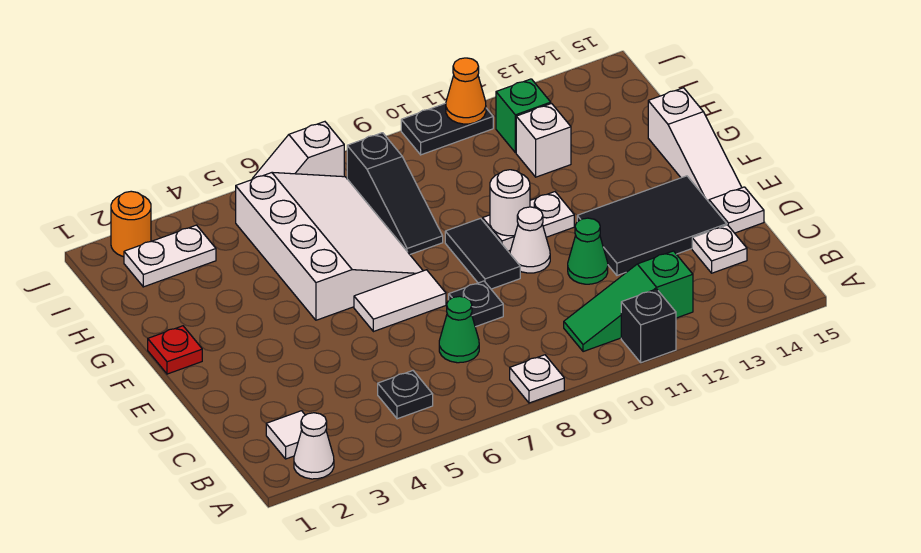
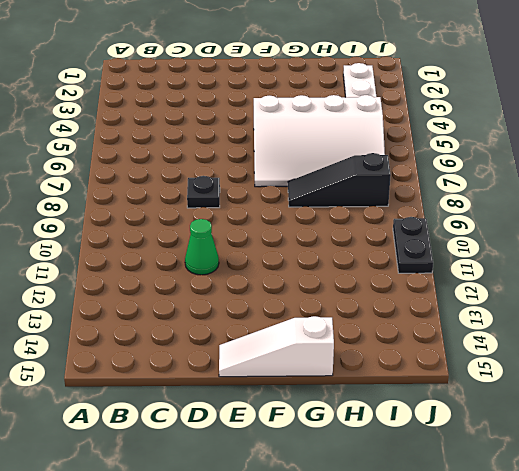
none -> white cone A2 level 1
none -> white plate A8 level 1
none -> black brick A11 level 1

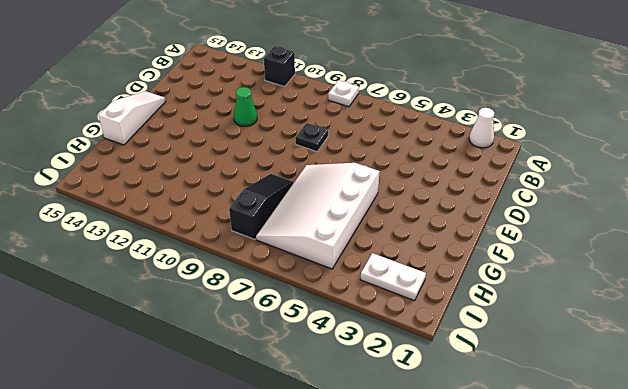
none -> white tile B2 level 1
none -> black plate B5 level 1
none -> green slope B10:B12 level 1 top 12

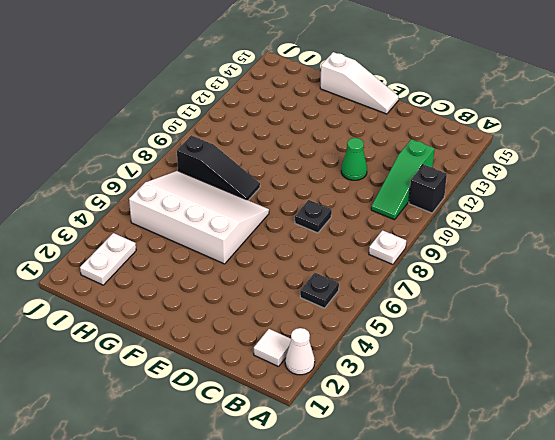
none -> green cone C7 level 1
none -> white plate C14 level 1
none -> black tile D12:E14 level 1

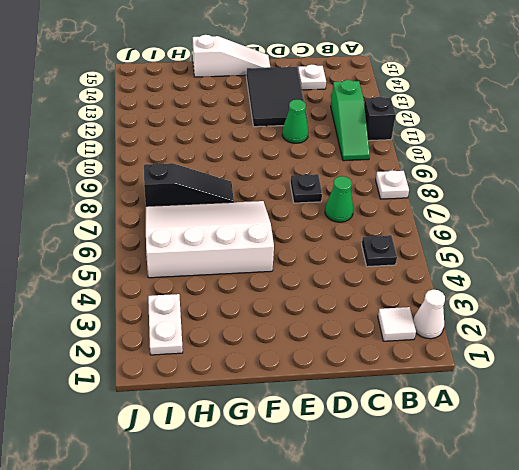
none -> white plate D15 level 1
none -> white tile E6:E7 level 1
none -> black tile E9:F9 level 1

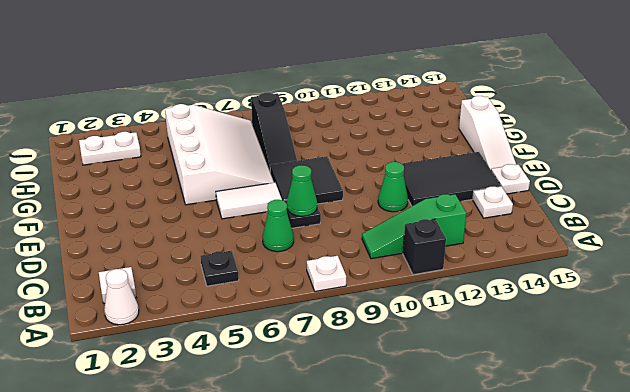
green cone D8 level 2 -> none
black tile E8:F9 level 1 -> black tile E9:F9 level 1
none -> white cone E10 level 1
none -> red plate F1 level 1
none -> white plate F10:F11 level 1

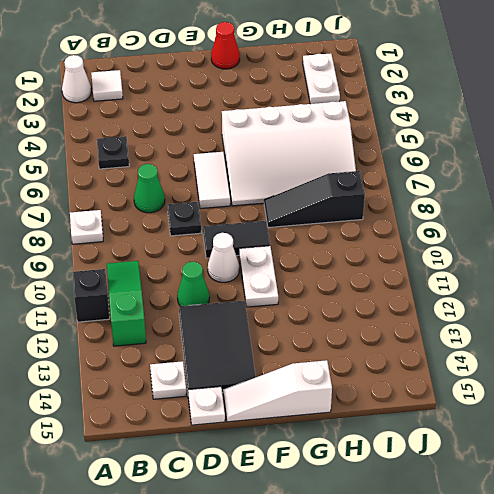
red cone F1 level 1 -> red plate F1 level 1
none -> white brick H12 level 1
none -> green brick I12 level 1
none -> orange round brick J2 level 1

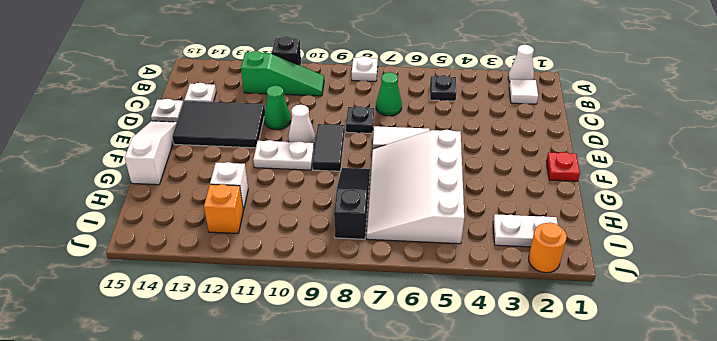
orange brick I12 level 1 -> green brick I12 level 1
none -> white slope J6:J7 level 1 top 7
none -> black plate J10:J11 level 1
none -> white round brick F10 level 2

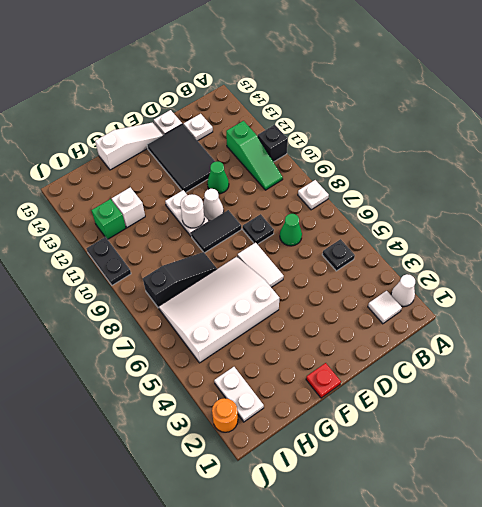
none -> white slope J6:J7 level 1 top 7
none -> orange cone J11 level 2

